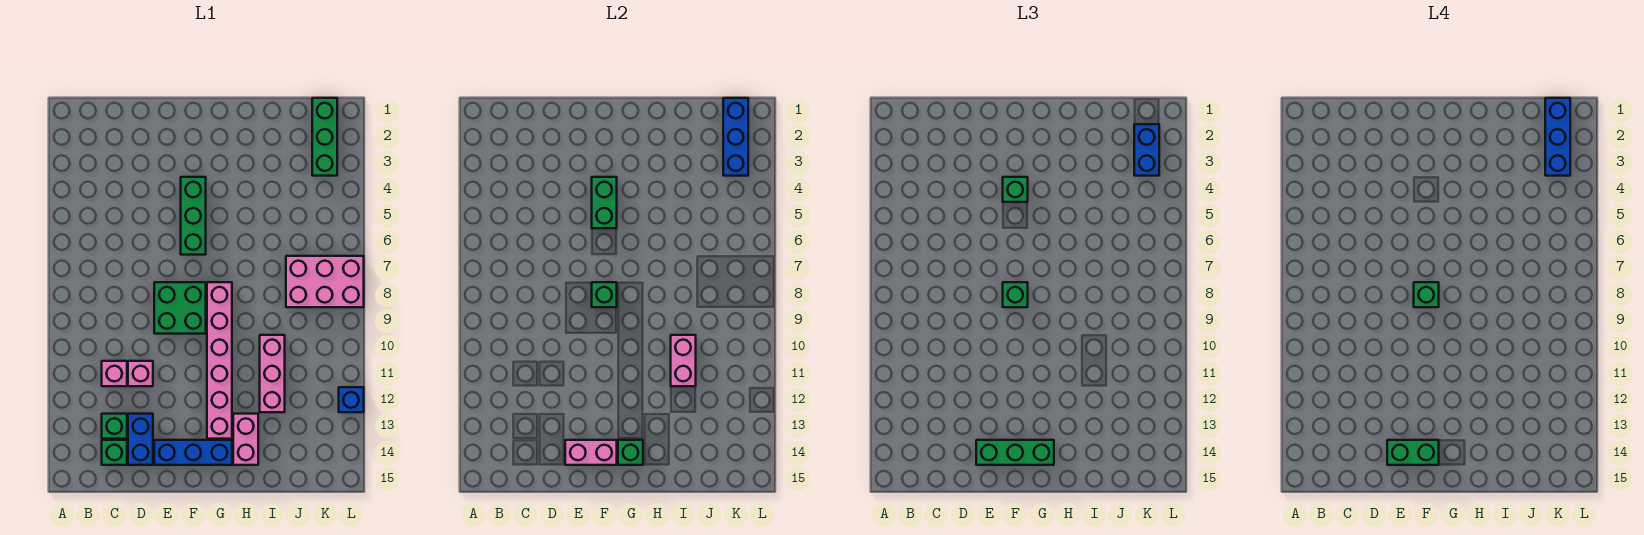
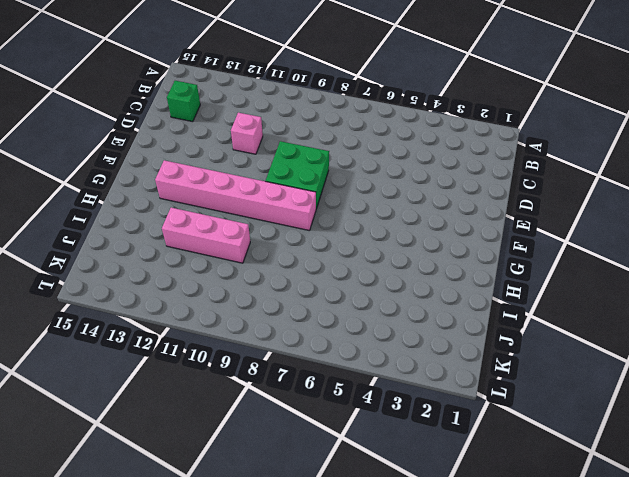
none -> pink brick C11 level 1
none -> green brick C13 level 1
none -> blue brick D13:D14 level 1

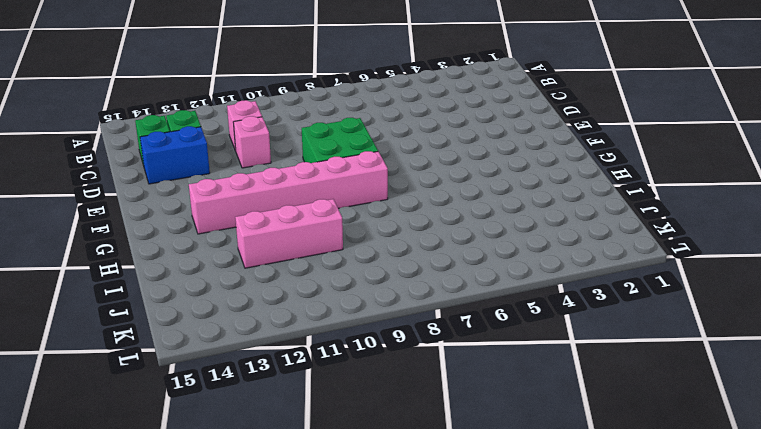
none -> blue brick E14:G14 level 1
none -> green brick F4:F6 level 1
none -> pink brick H13:H14 level 1

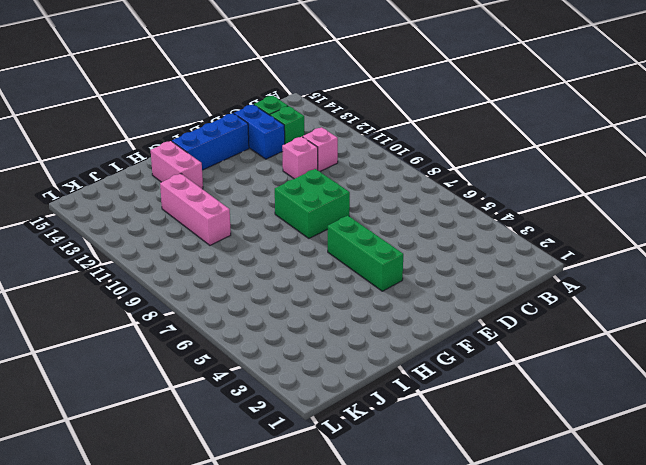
none -> pink brick G8:G13 level 1
none -> pink brick J7:L8 level 1
none -> green brick K1:K3 level 1

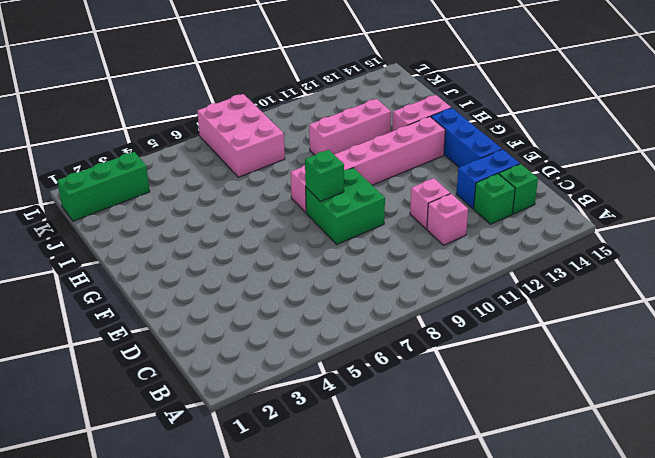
none -> green brick F4:F6 level 1
none -> blue brick L12 level 1
none -> pink brick E14:F14 level 2

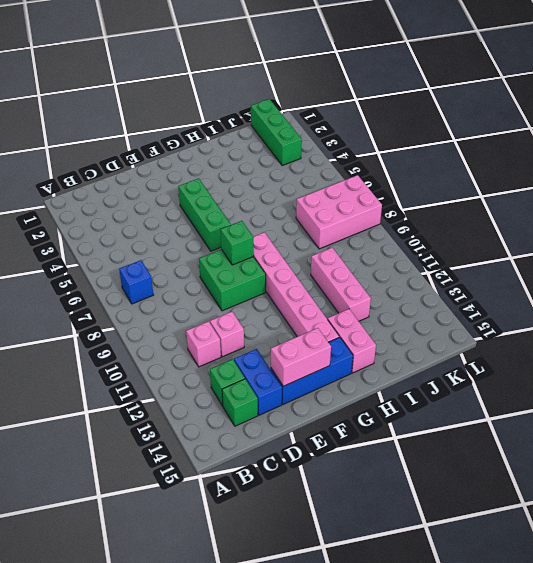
blue brick B7 level 1 -> blue brick L12 level 1
none -> green brick F4:F5 level 2
none -> green brick G14 level 2
none -> pink brick I10:I11 level 2

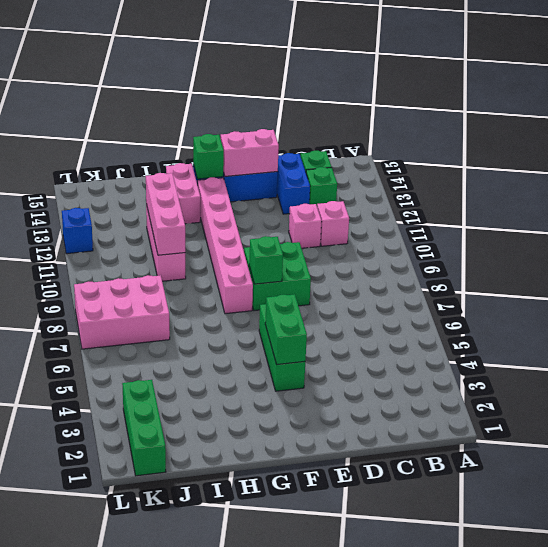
pink brick I10:I12 level 2 -> pink brick I10:I11 level 2
none -> blue brick K1:K3 level 2
none -> green brick E14:G14 level 3
none -> green brick F4 level 3

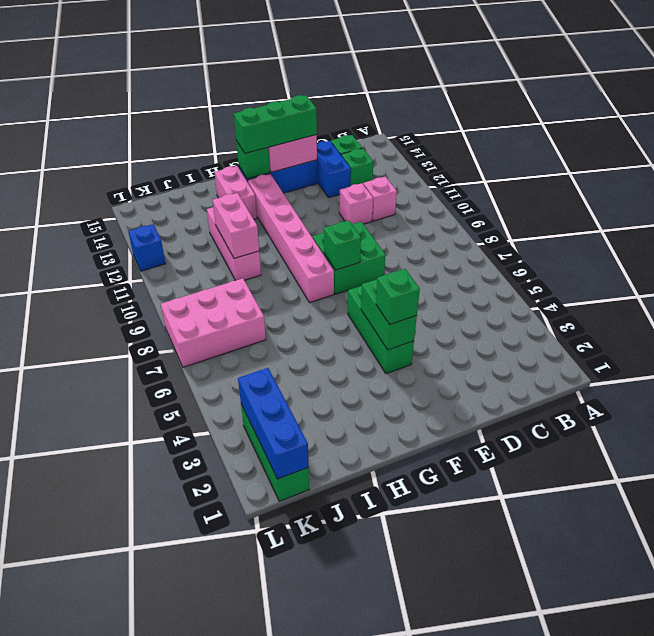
none -> green brick F8 level 3
none -> blue brick K2:K3 level 3
none -> green brick E14:F14 level 4

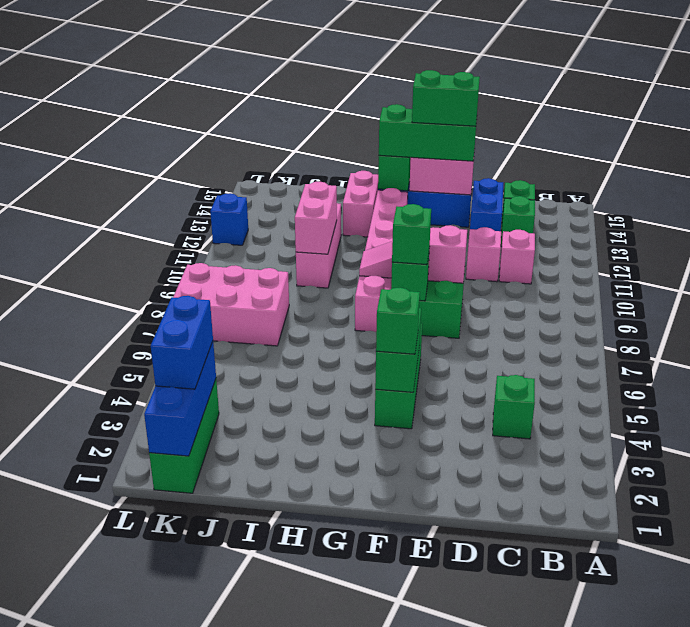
green brick C4 level 1 -> green brick F8 level 4
pink slope E9:G9 level 2 top E -> none
none -> blue brick K1:K3 level 4

